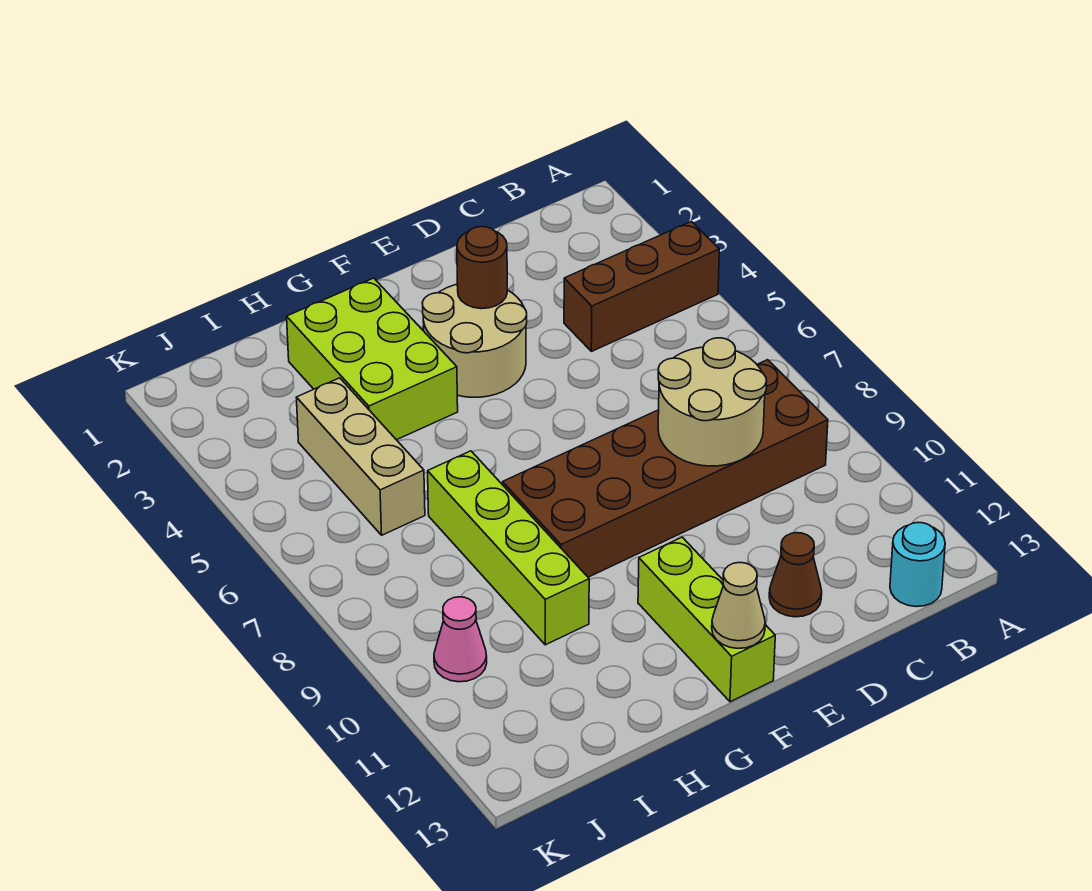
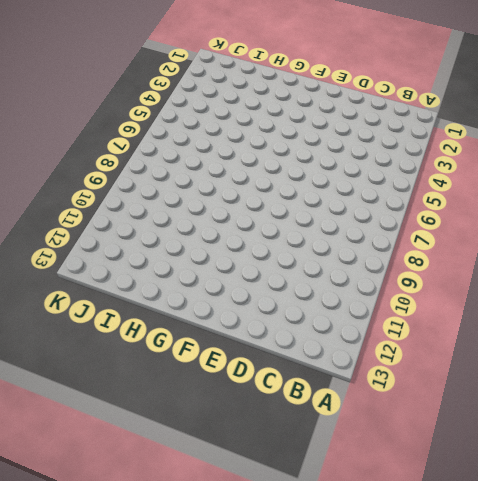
none -> brown brick A4:C4 level 1
none -> brown brick B8:G9 level 1
none -> cyan round brick B13 level 1

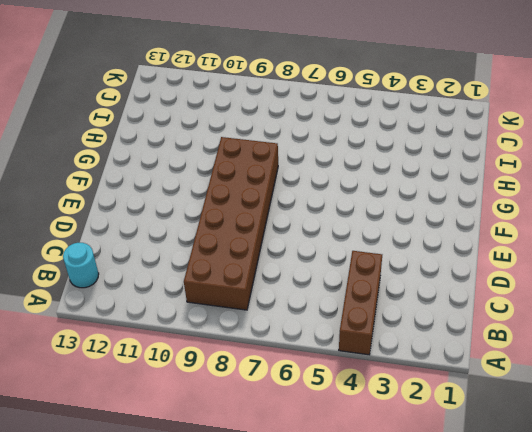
none -> brown cone D12 level 1
none -> tan round brick E3:F4 level 1
none -> lime brick F11:F13 level 1

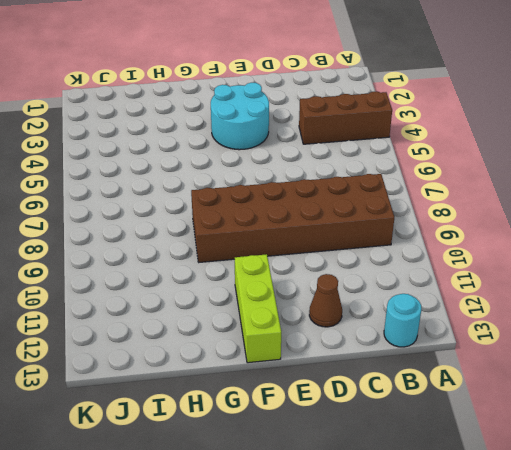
cyan round brick E3:F4 level 1 -> tan round brick E3:F4 level 1
none -> lime brick G2:H4 level 1
none -> lime brick H7:H10 level 1
none -> tan brick I4:I6 level 1

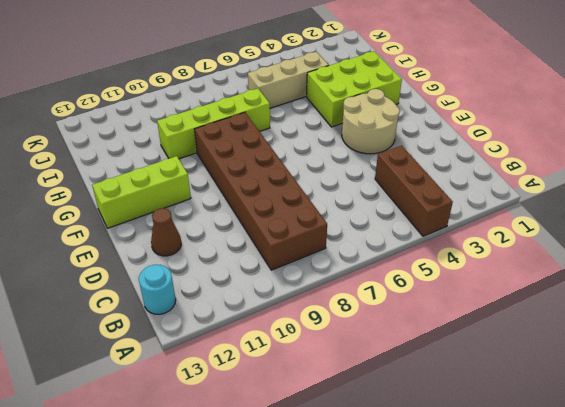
none -> pink cone J10 level 1
none -> tan round brick C8:D9 level 2
none -> brown round brick E3 level 2

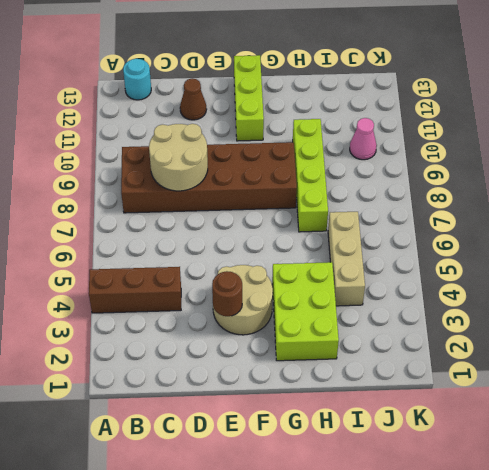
none -> tan cone F13 level 2

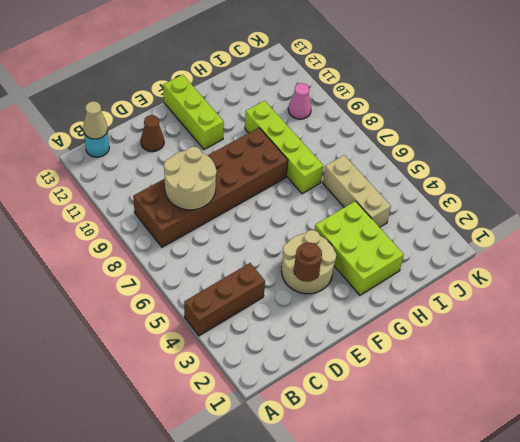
tan cone B13 level 2 -> tan cone F13 level 2

